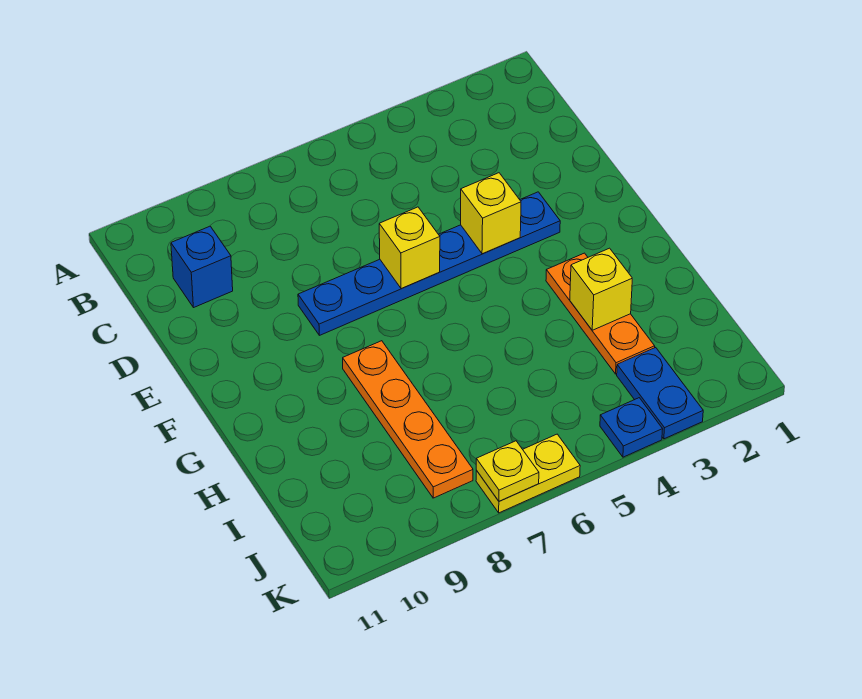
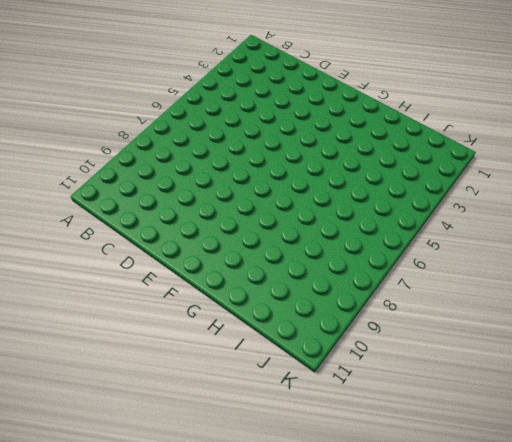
none -> blue brick C10 level 1
none -> blue plate E3:E8 level 1

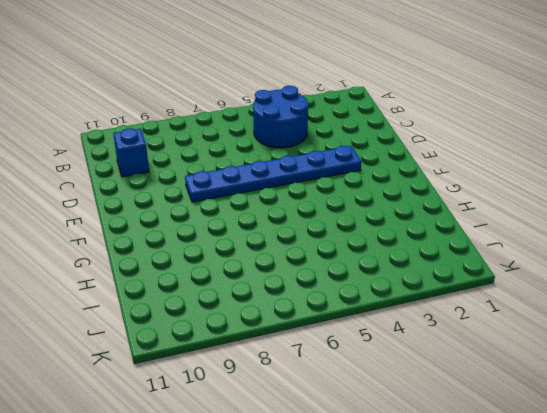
blue round brick B4:C5 level 1 -> none
none -> orange plate G3:I3 level 1
none -> orange plate G8:J8 level 1

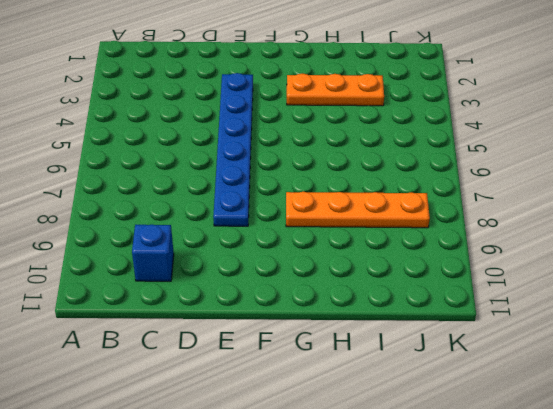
none -> blue plate J3:K3 level 1
none -> blue plate K4 level 1

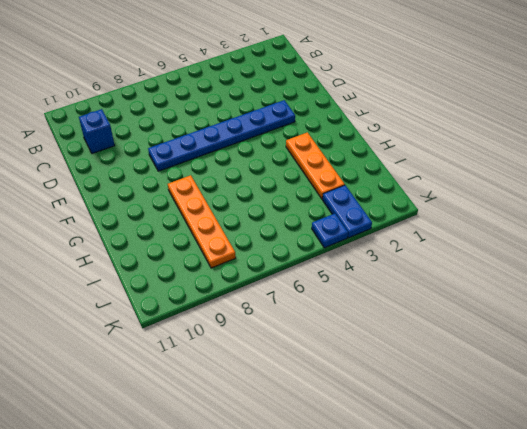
none -> yellow plate K6:K7 level 1
none -> yellow brick E4 level 2

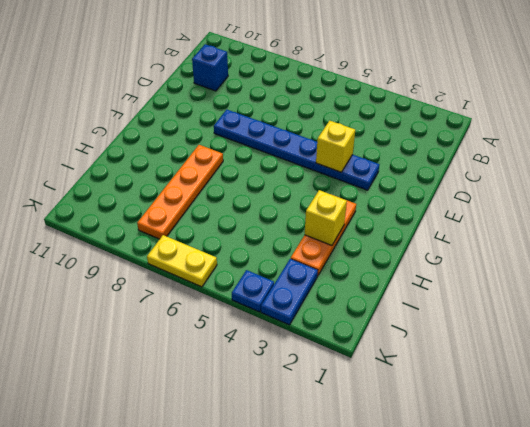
none -> yellow brick E6 level 2
none -> yellow plate K7 level 2

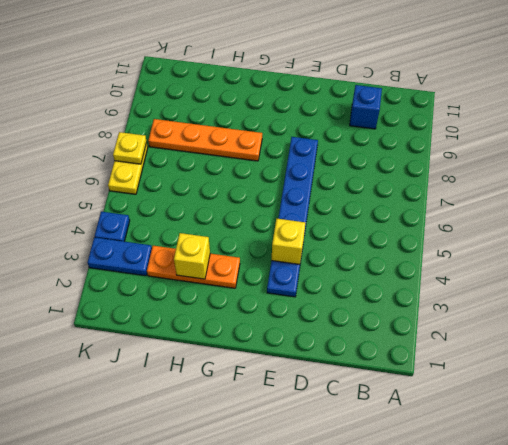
none -> yellow brick E6 level 2

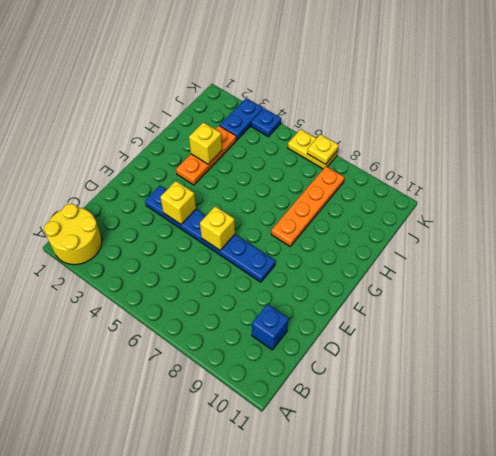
yellow round brick A1:B2 level 1 -> none

